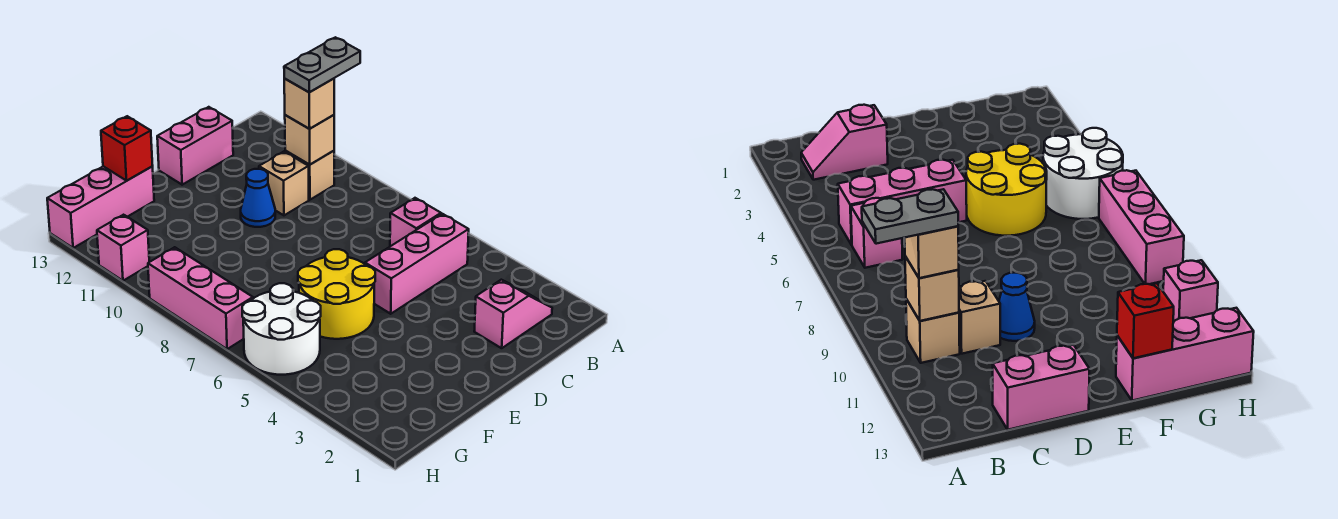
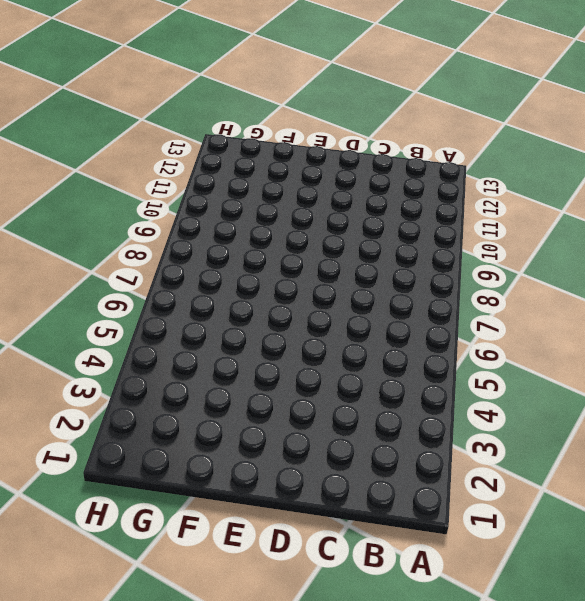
none -> pink slope B2:C2 level 1 top C
none -> pink brick B5:D5 level 1
none -> pink brick B6 level 1

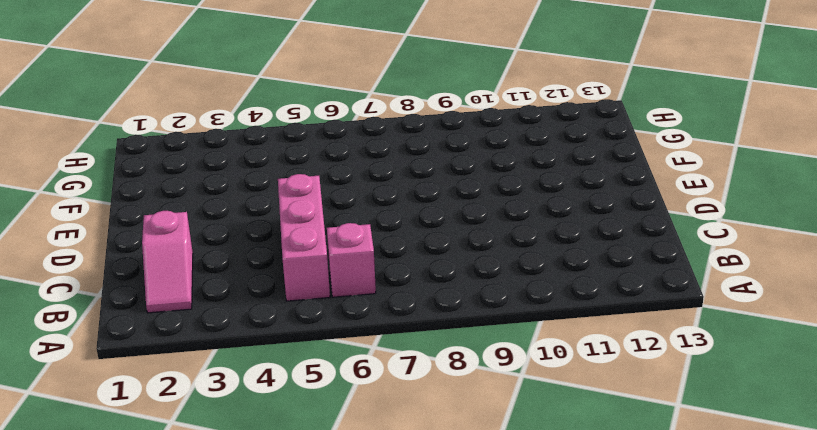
none -> tan brick B10 level 1
none -> tan brick C10 level 1
none -> pink brick C13:D13 level 1

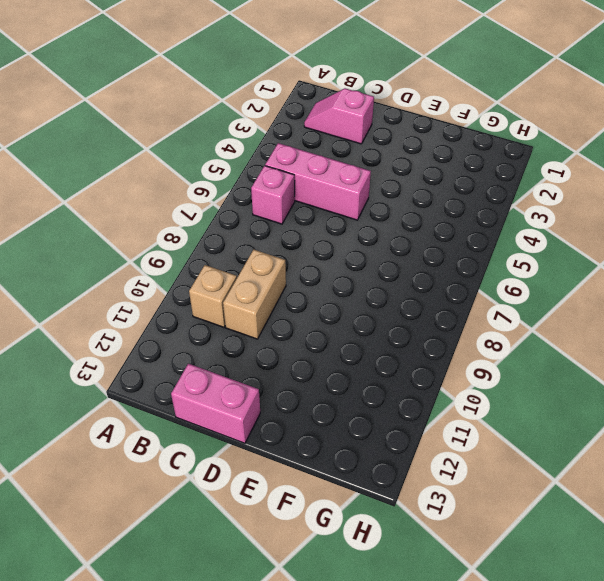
tan brick C9:C10 level 1 -> tan brick C10 level 1
none -> blue cone D10 level 1
none -> yellow round brick E5:F6 level 1
none -> pink brick F13:H13 level 1

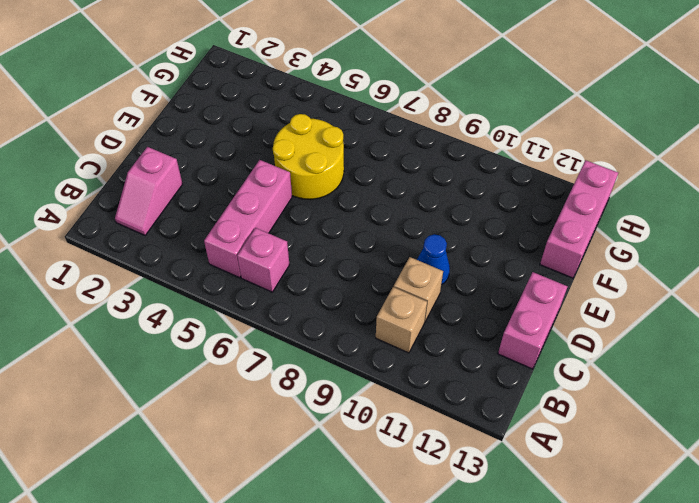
none -> white round brick G5:H6 level 1
none -> pink brick H7:H9 level 1
none -> pink brick H11 level 1

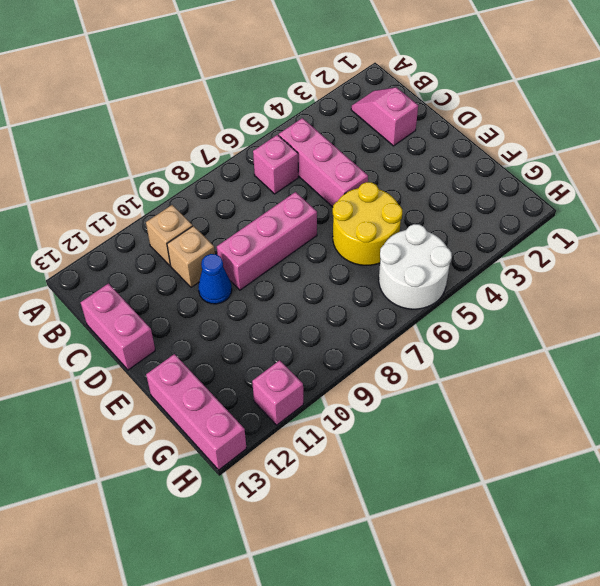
pink brick D7:D9 level 1 -> pink brick H7:H9 level 1
none -> tan brick B10 level 2
none -> red brick F13 level 2
none -> tan brick B10 level 3

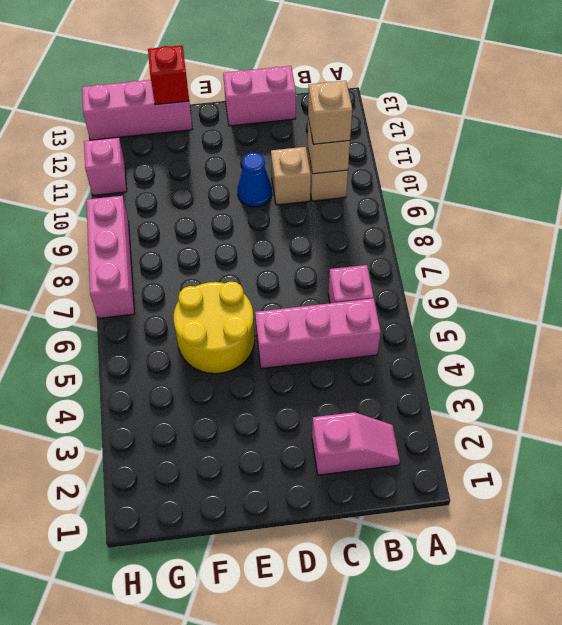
none -> white round brick G5:H6 level 1
none -> grey plate A10:B10 level 4

